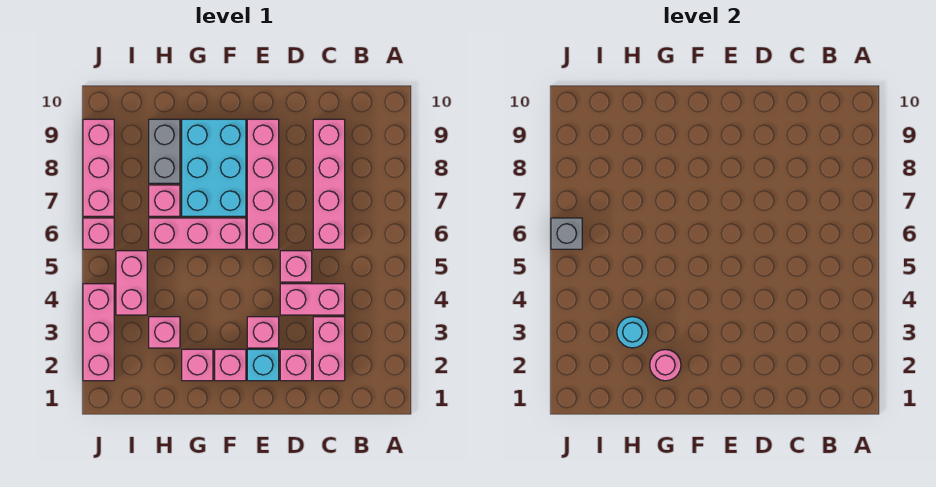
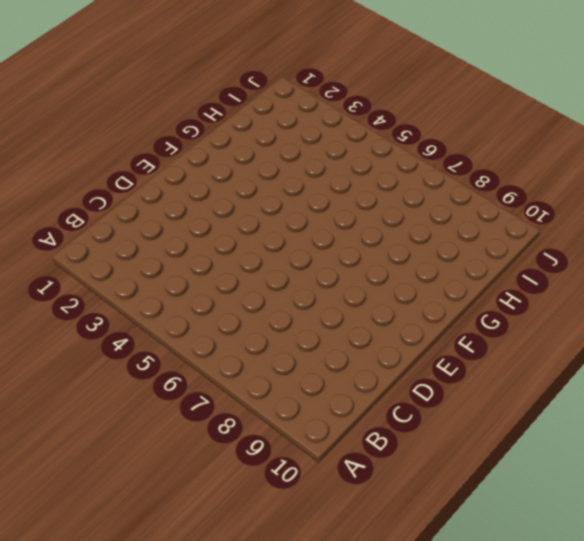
none -> pink brick C2:C3 level 1
none -> pink brick C4:D4 level 1
none -> pink brick C6:C9 level 1

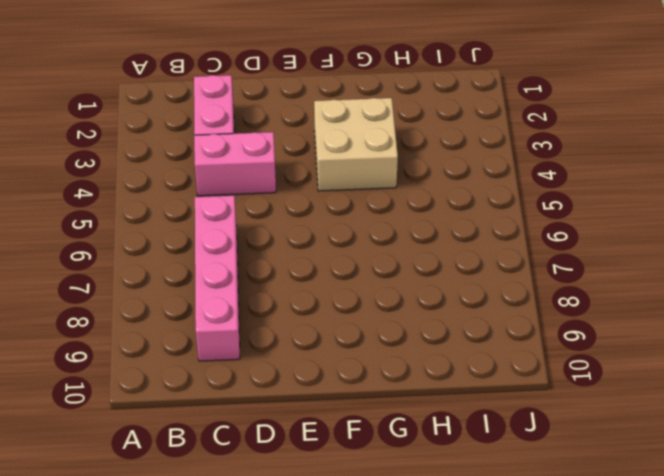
tan brick F3:G4 level 1 -> none
none -> pink brick D2 level 1
none -> pink brick D5 level 1
none -> cyan brick E2 level 1

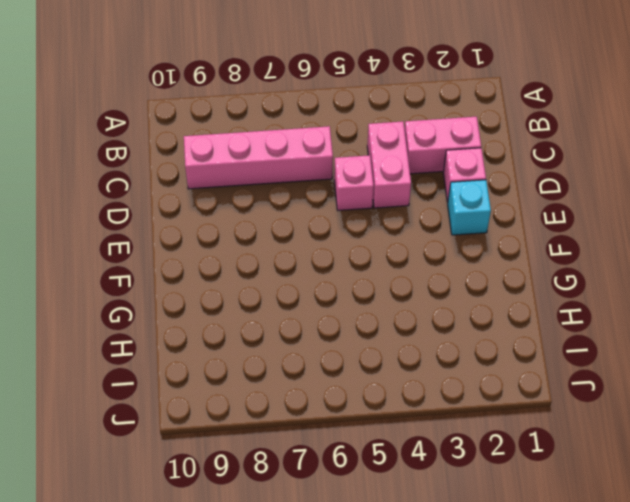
none -> pink brick E3 level 1
none -> pink brick E6:E9 level 1
none -> pink brick F2 level 1

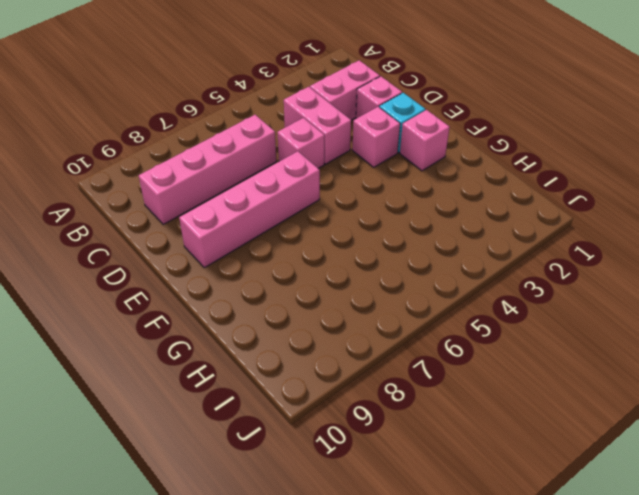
none -> pink brick F6:H6 level 1
none -> cyan brick F7:G9 level 1
none -> pink brick G2 level 1

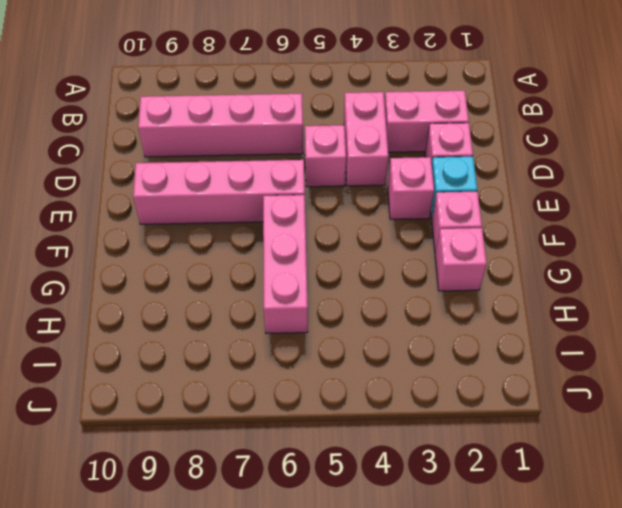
none -> cyan brick F7:G9 level 1
none -> pink brick H3 level 1
none -> pink brick H7 level 1

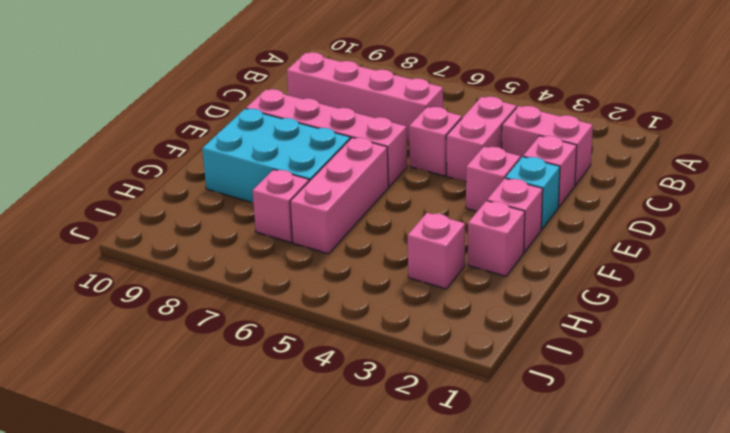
none -> grey brick H8:H9 level 1
none -> pink brick I4:I5 level 1
none -> pink brick J2:J4 level 1

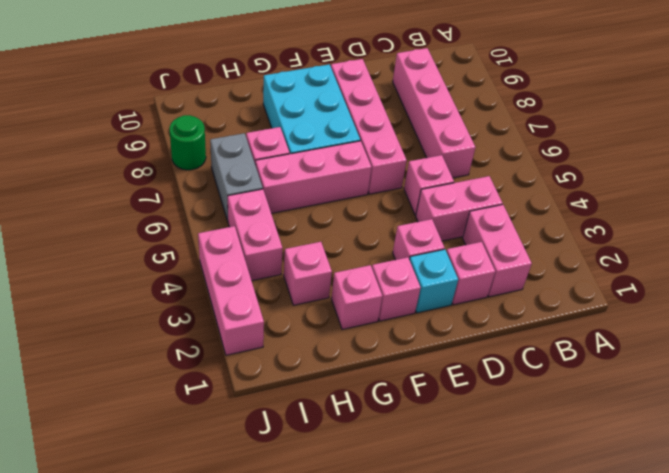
grey brick I6:I7 level 1 -> grey brick H8:H9 level 1
green round brick J8 level 1 -> pink brick J7:J9 level 1
none -> pink brick J6 level 1
none -> pink round brick G2 level 2
none -> cyan round brick H3 level 2

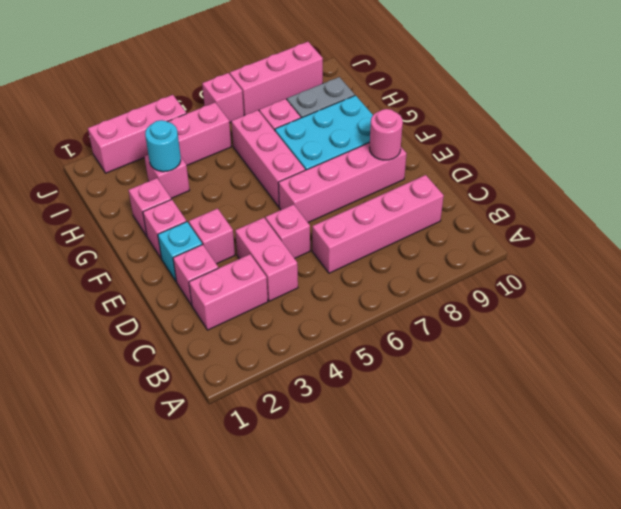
pink round brick E9 level 2 -> pink round brick G2 level 2
none -> grey brick J6 level 2

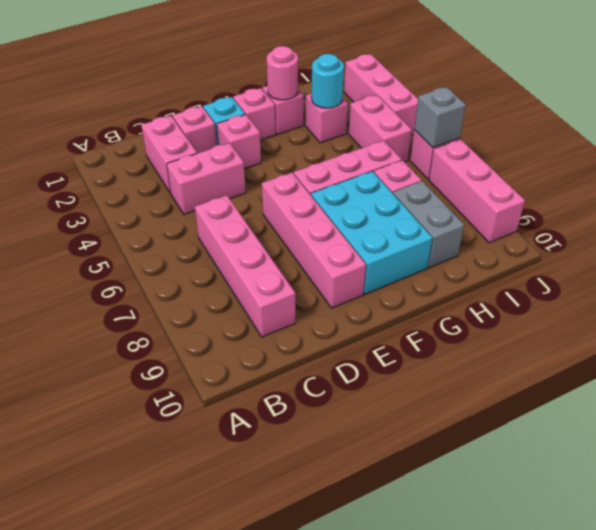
none -> pink brick D5 level 1

